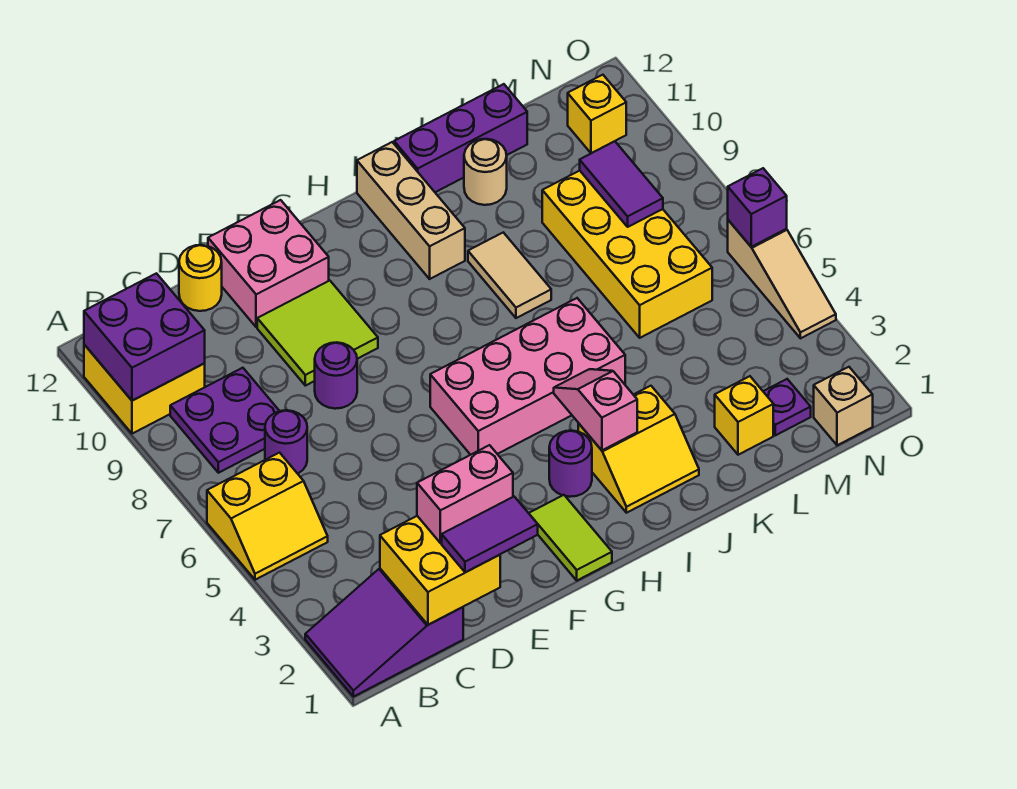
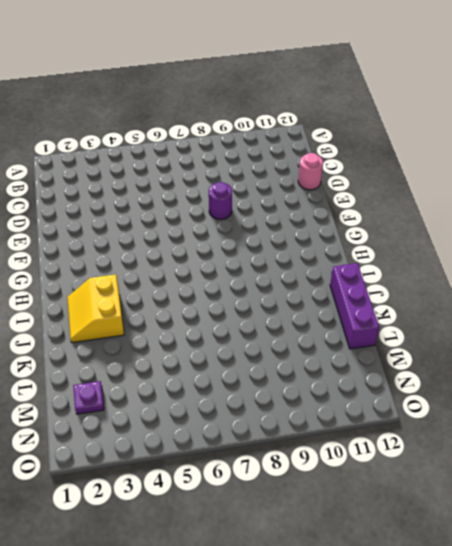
pink round brick D12 level 1 -> yellow round brick D12 level 1
none -> purple slope A1:C2 level 1 top C
none -> yellow slope A5:B6 level 1 top 6
none -> yellow brick A10:B11 level 1
none -> purple plate B8:C9 level 1

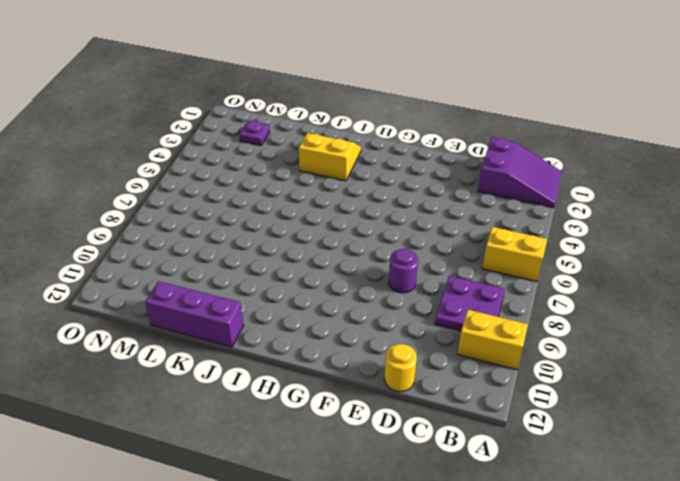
yellow brick A10:B10 level 1 -> yellow brick A10:B11 level 1
none -> purple round brick C7 level 1
none -> lime tile E9:F10 level 1
none -> pink brick E11:F12 level 1
none -> lime tile G1:G2 level 1

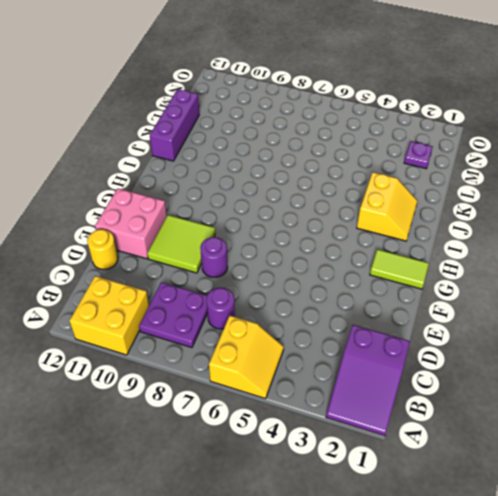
none -> pink brick G5:J6 level 1
none -> purple round brick H3 level 1
none -> tan brick I10:I12 level 1
none -> tan tile J8:J9 level 1

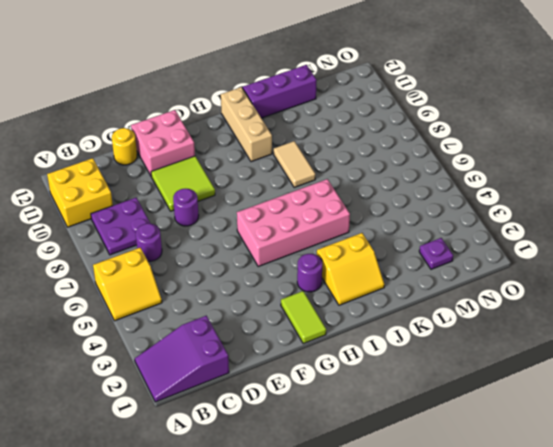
none -> tan round brick K11 level 1
none -> yellow brick L2 level 1
none -> yellow brick L6:M9 level 1
none -> tan brick N1 level 1

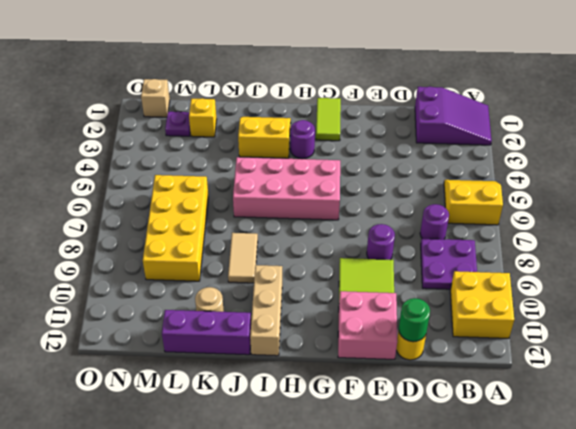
green round brick D12 level 2 -> none
none -> yellow brick N11 level 1
none -> tan slope O4:O6 level 1 top 6
none -> purple brick A10:B11 level 2
none -> yellow brick C1:D2 level 2

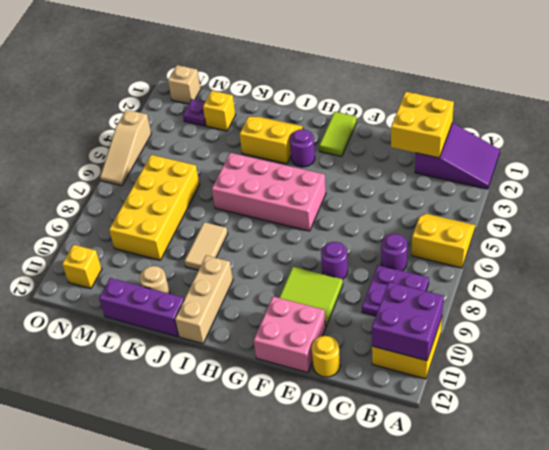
tan slope O4:O6 level 1 top 4 -> tan slope O4:O6 level 1 top 6
none -> pink slope I3:I4 level 2 top 3
none -> purple tile M8:M9 level 2
none -> purple brick O6 level 2
none -> purple tile D1:E1 level 3

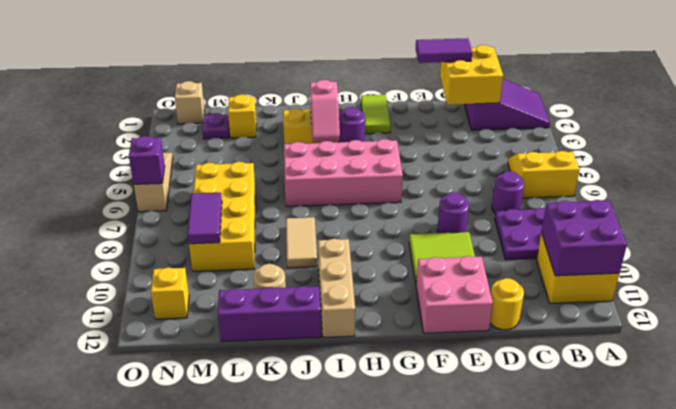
none -> pink brick D2:E2 level 3

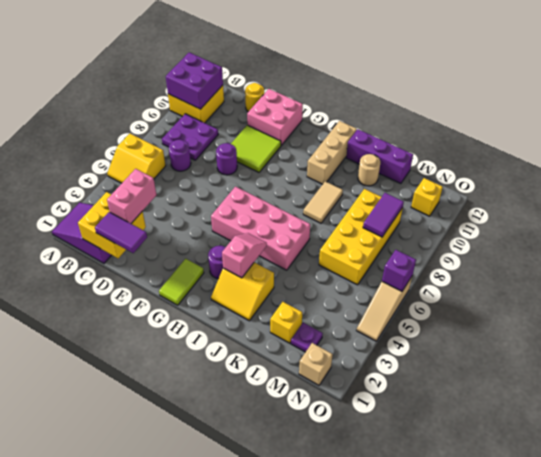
pink brick D2:D3 level 3 -> pink brick D2:E2 level 3

